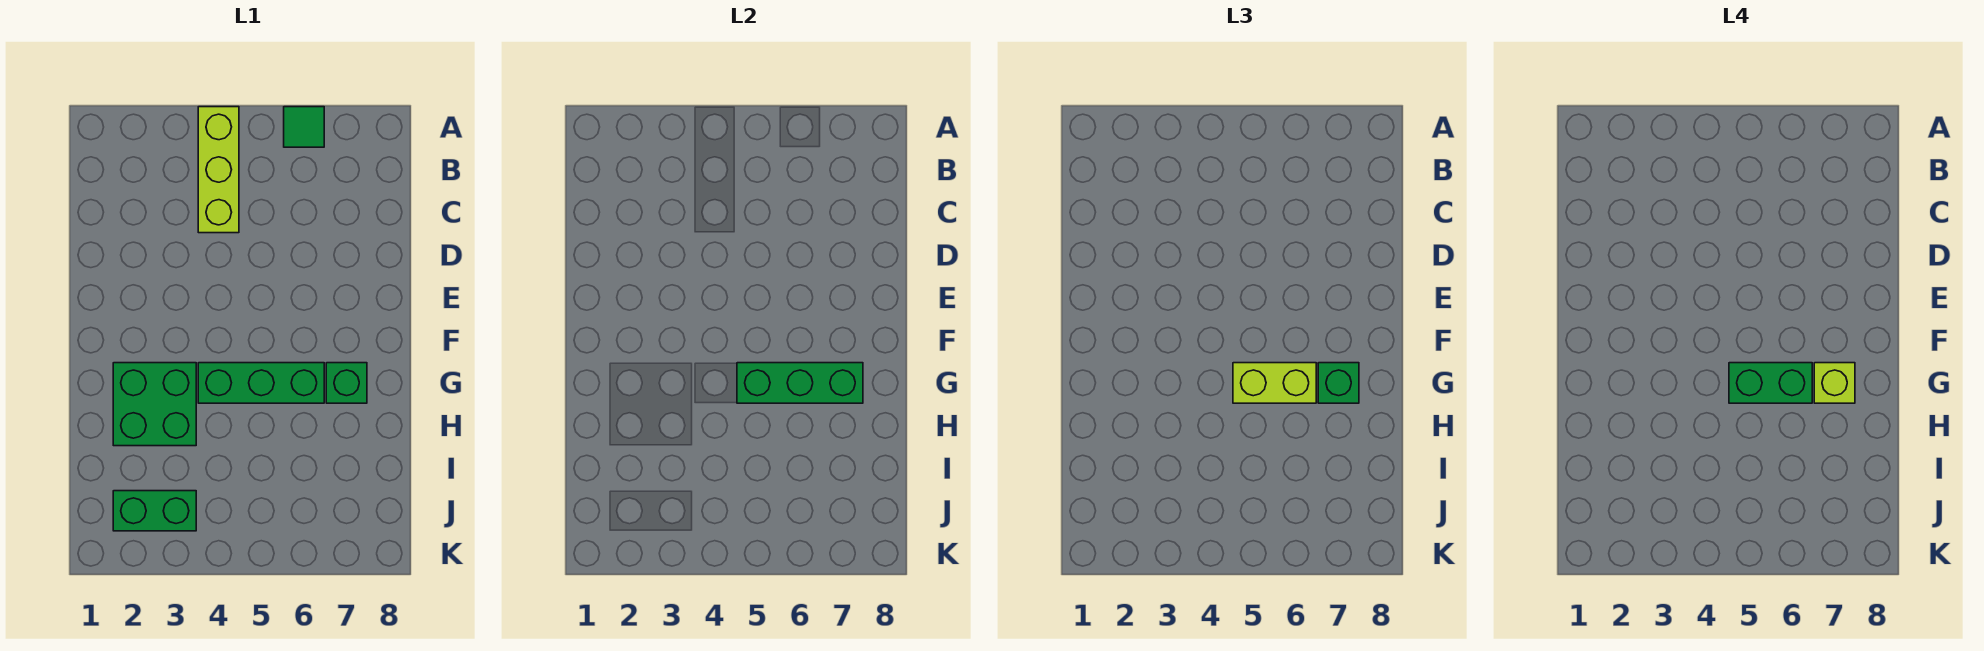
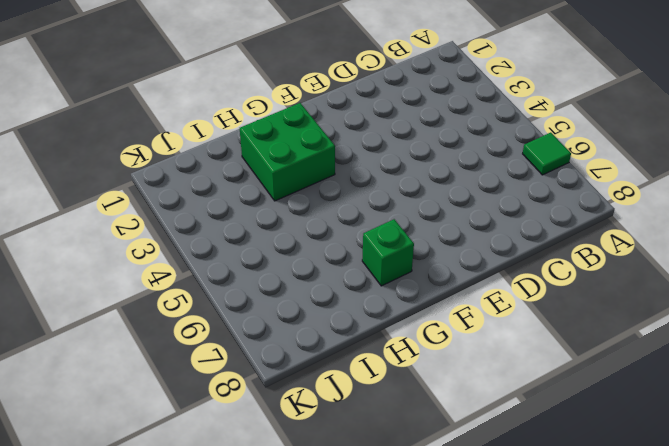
none -> lime brick A4:C4 level 1
none -> green brick G4:G6 level 1

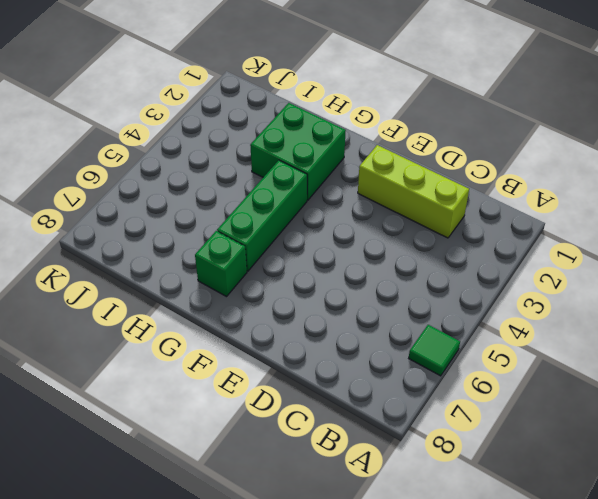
lime brick C2:E2 level 1 -> lime brick A4:C4 level 1
none -> green brick J2:J3 level 1
none -> green brick G5:G7 level 2

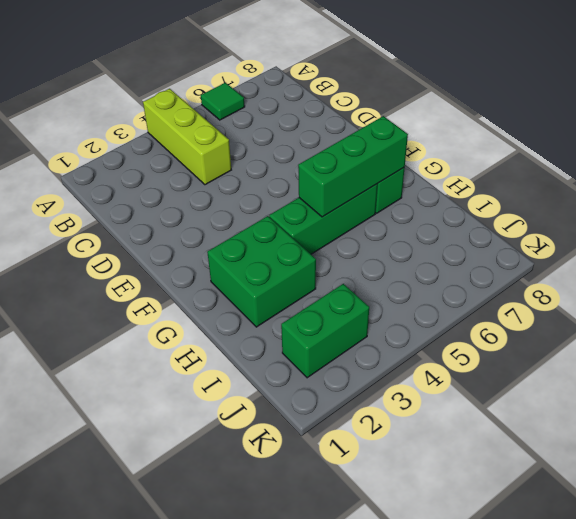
none -> lime brick G5:G6 level 3
none -> green brick G7 level 3

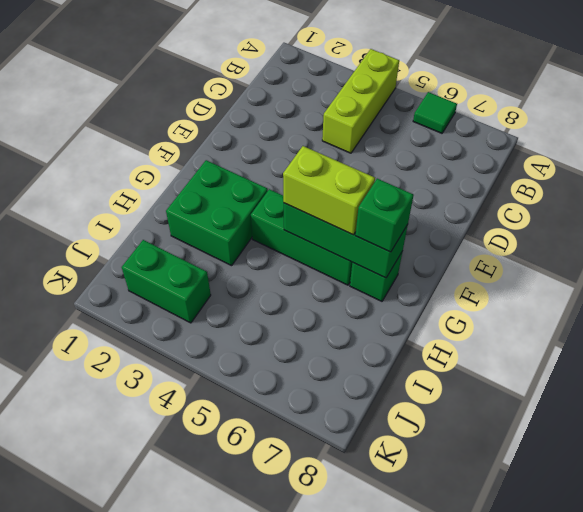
none -> green brick G5:G6 level 4
none -> lime brick G7 level 4

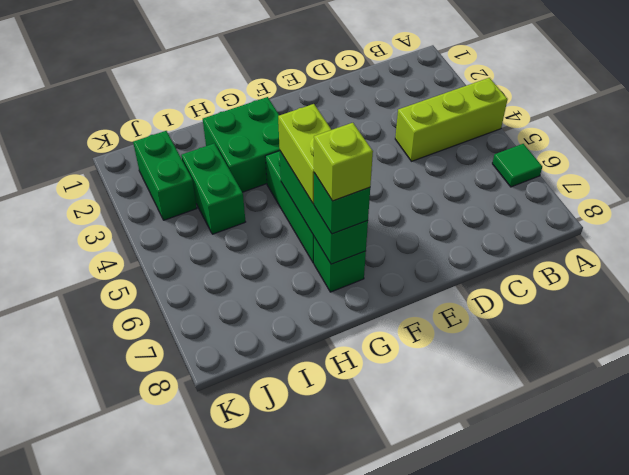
green brick I3:I4 level 1 -> green brick G5:G6 level 4

